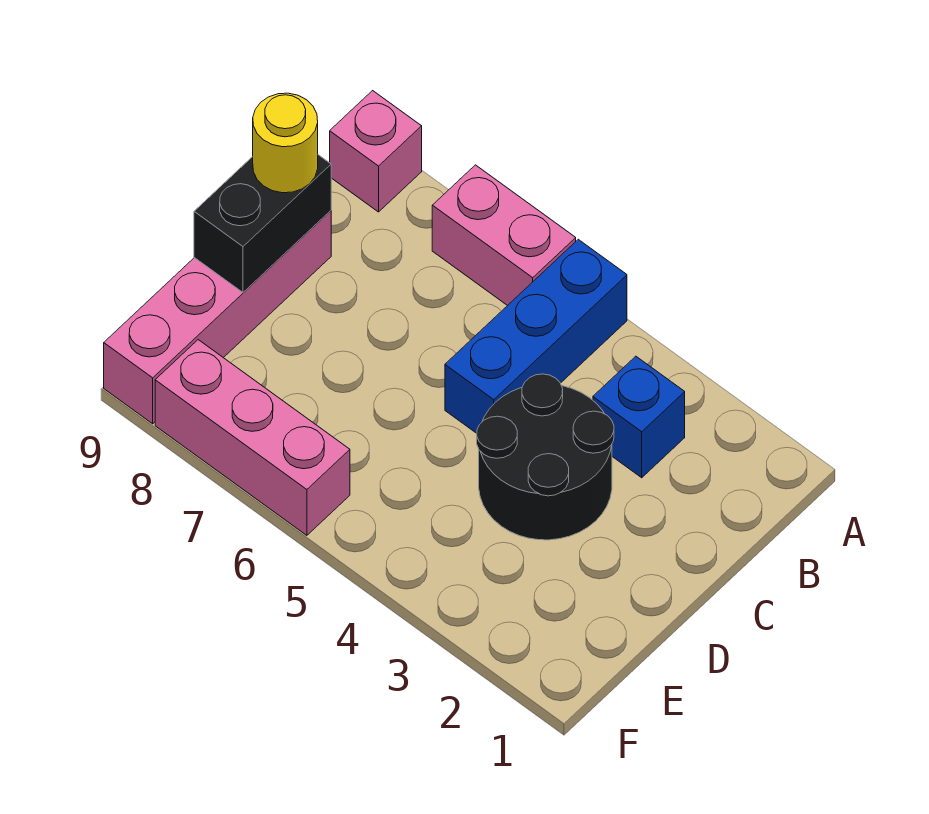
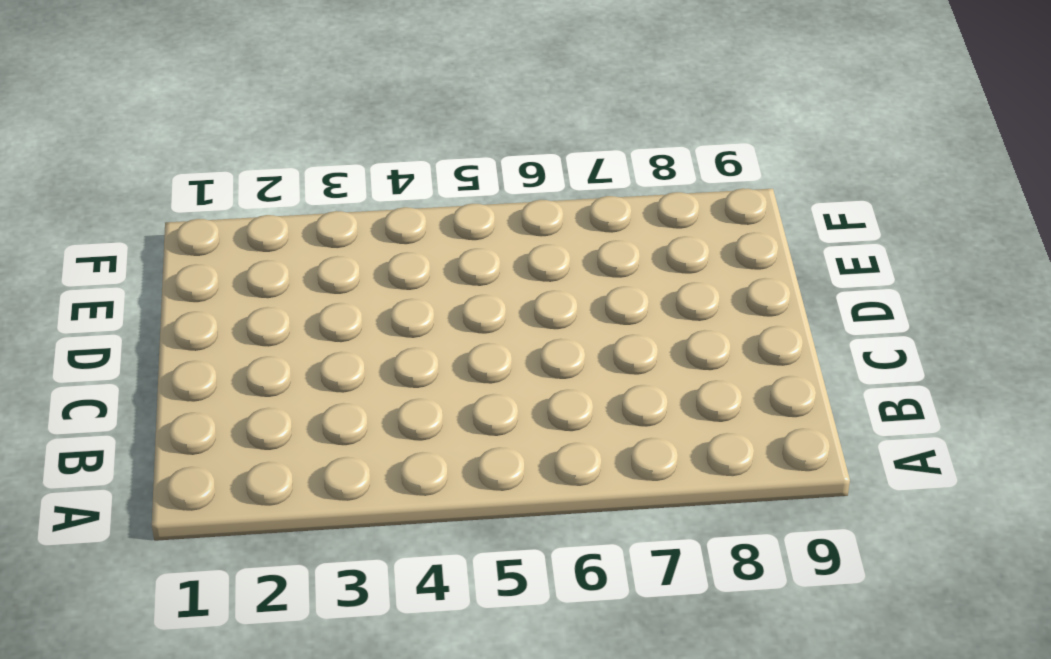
none -> blue brick A5:C5 level 1
none -> pink brick A6:A7 level 1

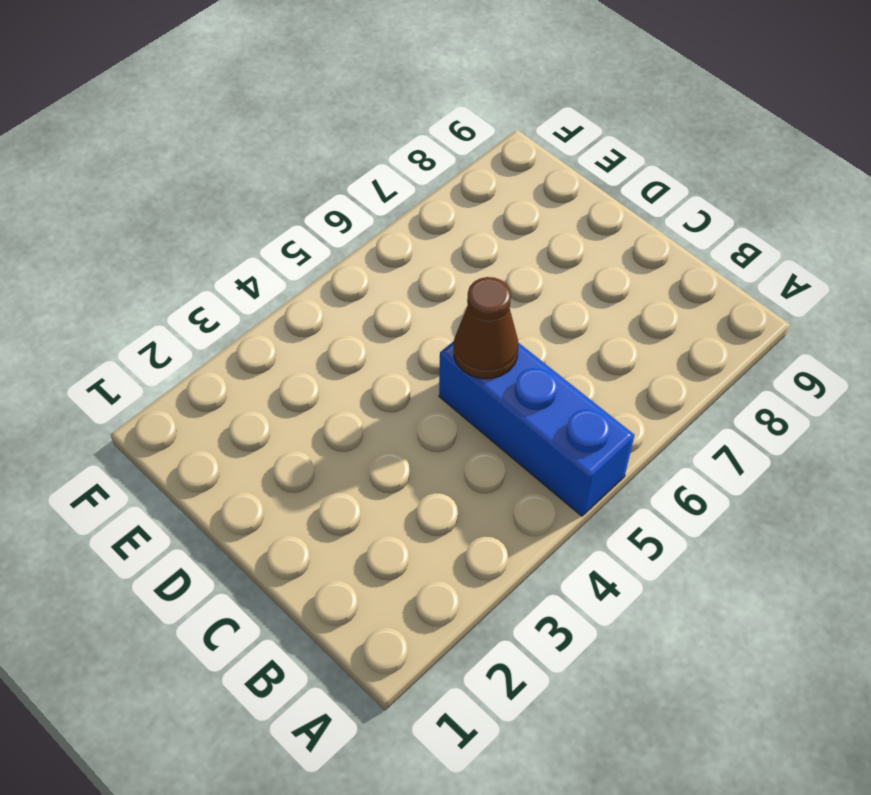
brown cone C5 level 2 -> none
none -> pink brick A6:A7 level 1
none -> pink brick A9 level 1

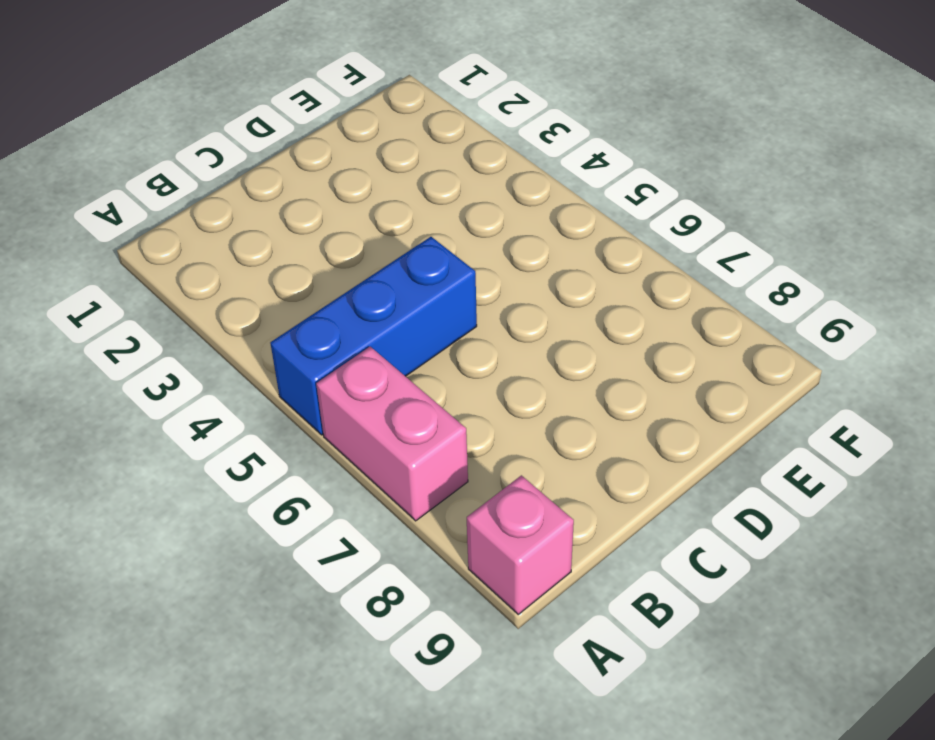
none -> blue brick B3 level 1
none -> black round brick C3:D4 level 1

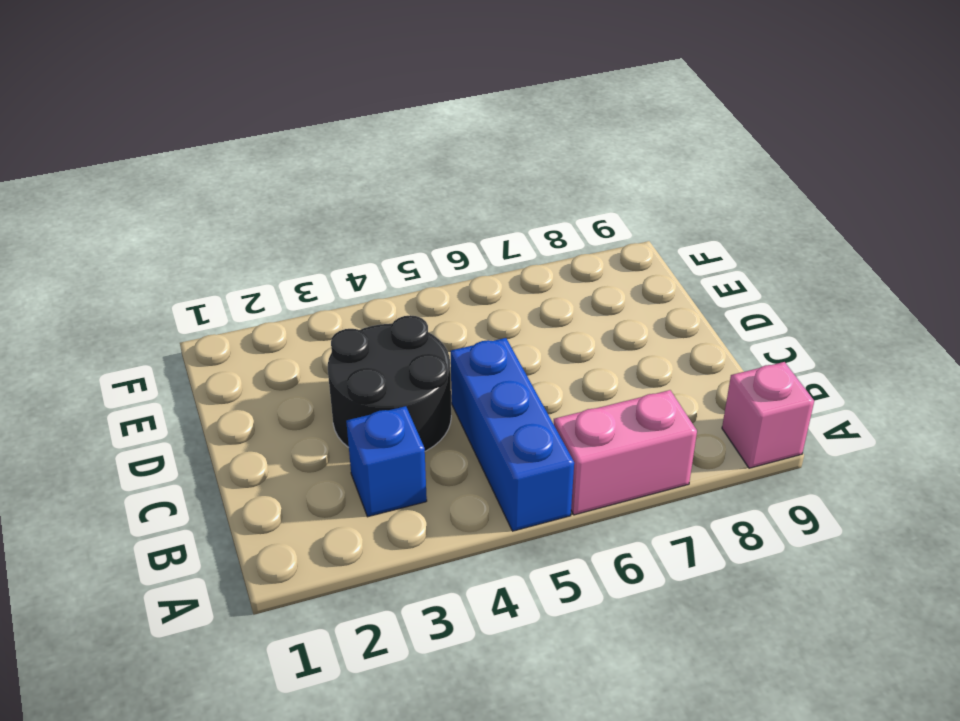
none -> pink brick C9:F9 level 1
none -> pink brick F6:F8 level 1

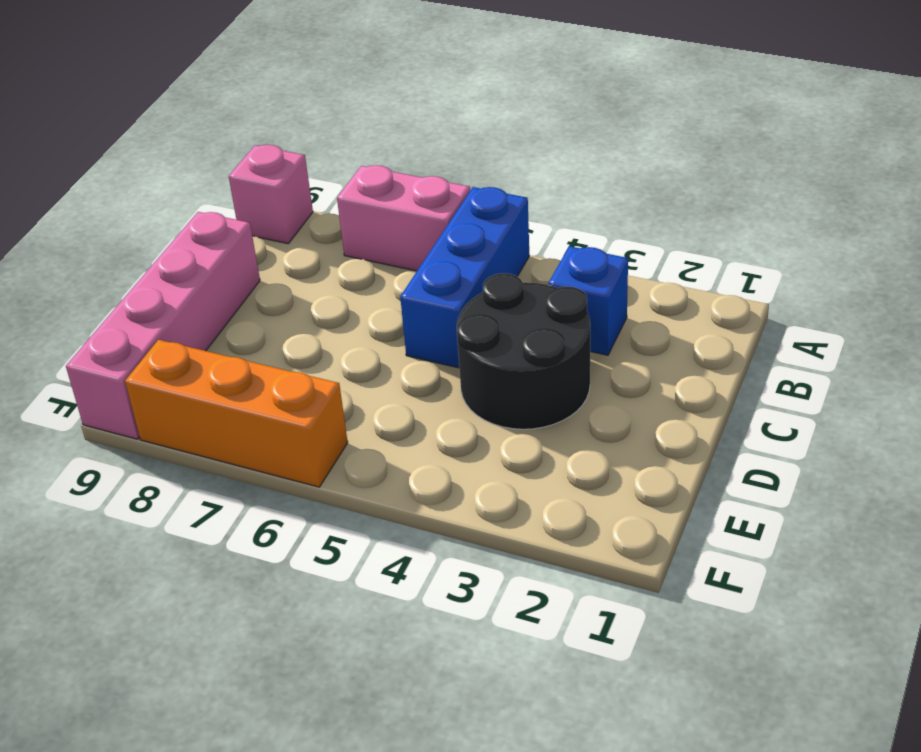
orange brick F6:F8 level 1 -> pink brick F6:F8 level 1
none -> black brick C9:D9 level 2
none -> yellow round brick C9 level 3

